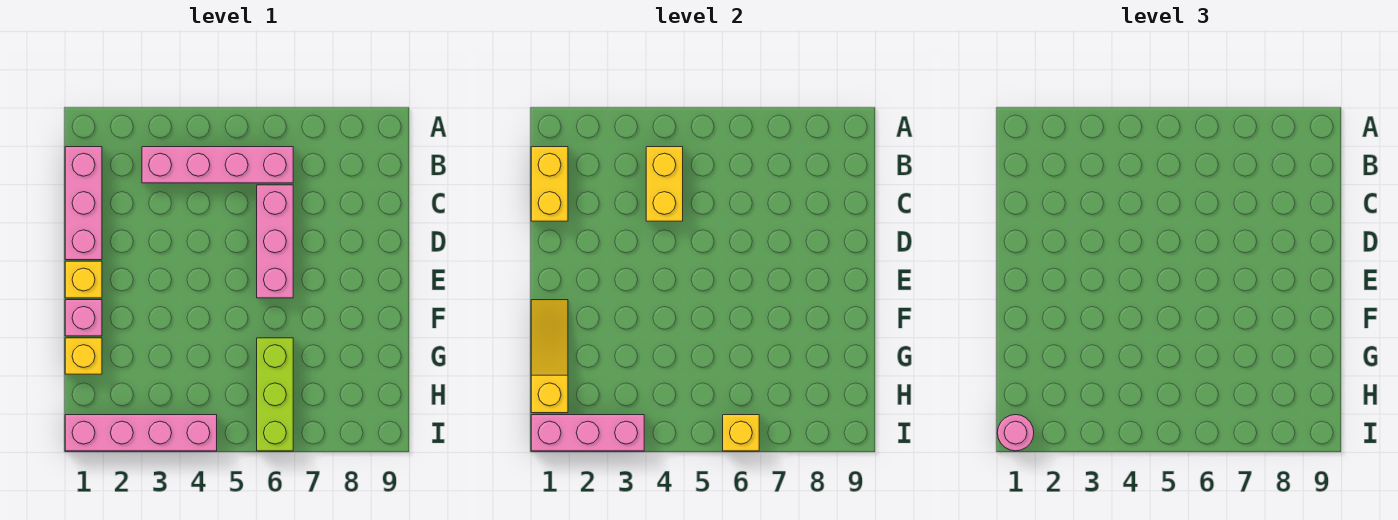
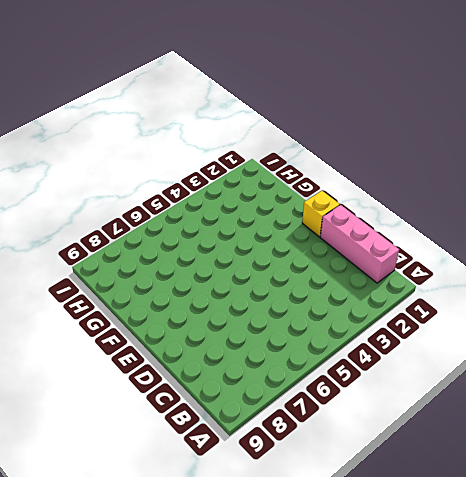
none -> pink brick B3:B6 level 1
none -> pink brick C6:E6 level 1
none -> pink brick F1 level 1

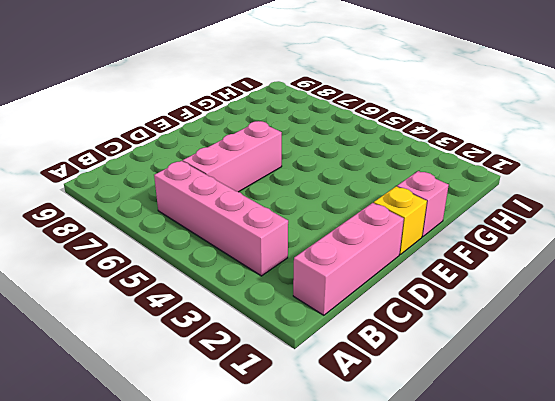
none -> yellow brick G1 level 1
none -> lime brick G6:I6 level 1
none -> pink brick I1:I4 level 1

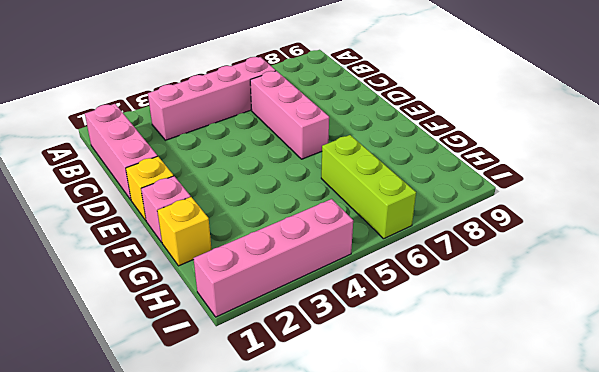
none -> yellow brick B1:C1 level 2
none -> yellow brick B4:C4 level 2
none -> yellow slope F1:H1 level 2 top H

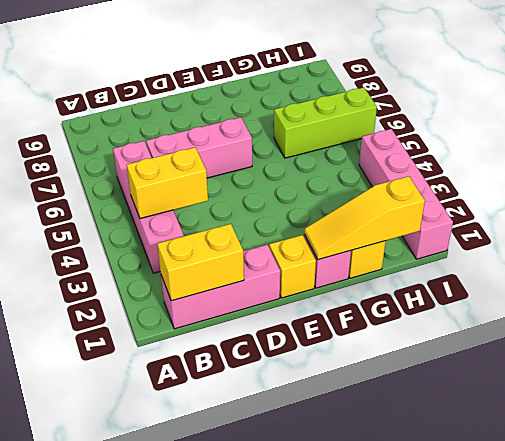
none -> pink brick I1:I3 level 2
none -> yellow brick I6 level 2
none -> pink round brick I1 level 3

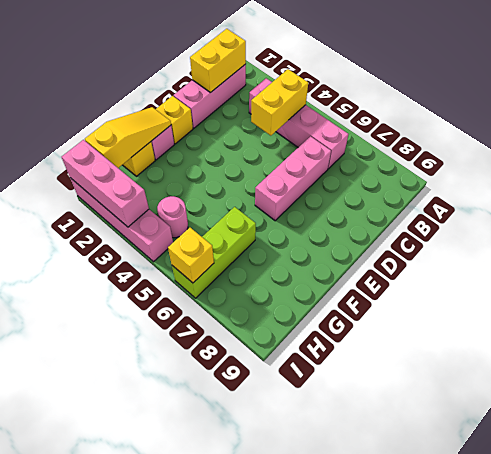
pink round brick H4 level 1 -> pink round brick I1 level 3

